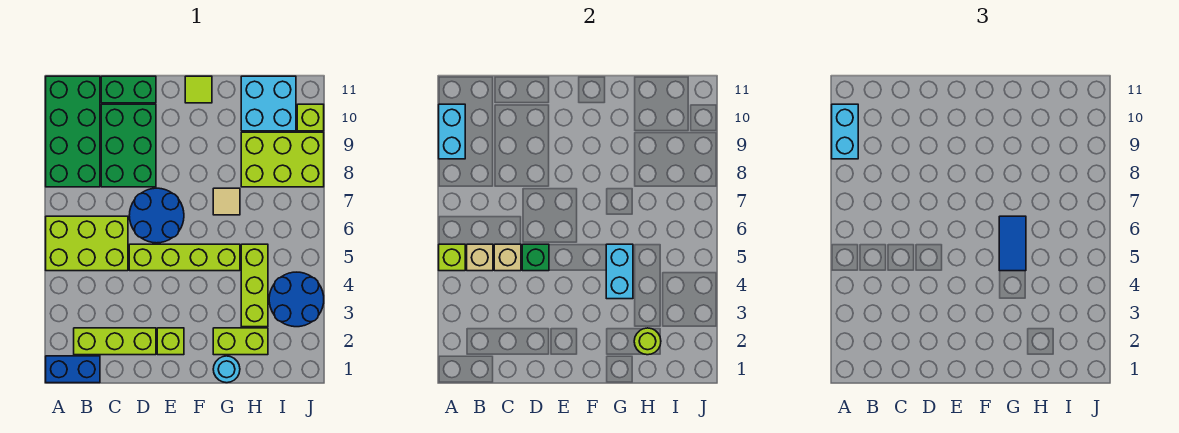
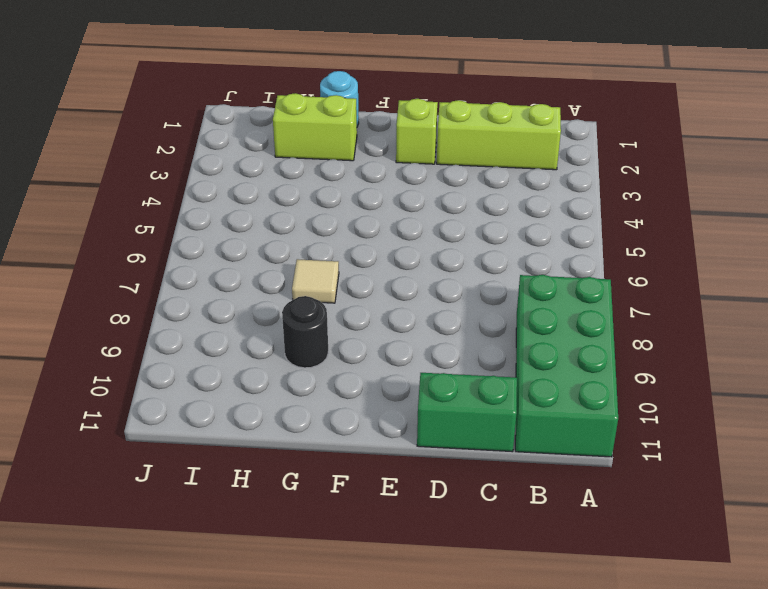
black round brick G9 level 1 -> none
none -> blue brick A1:B1 level 1
none -> lime brick A5:C6 level 1
none -> green brick C8:D10 level 1

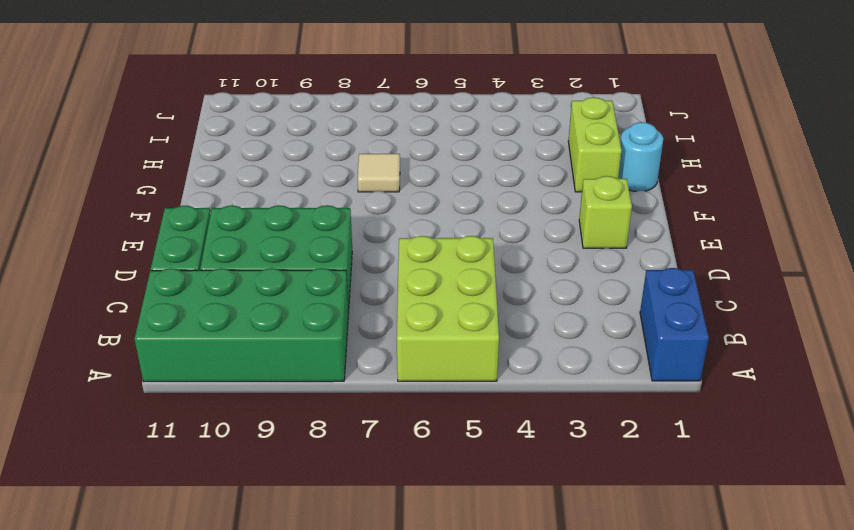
none -> lime brick B2:D2 level 1
none -> lime brick D5:G5 level 1
none -> blue round brick D6:E7 level 1

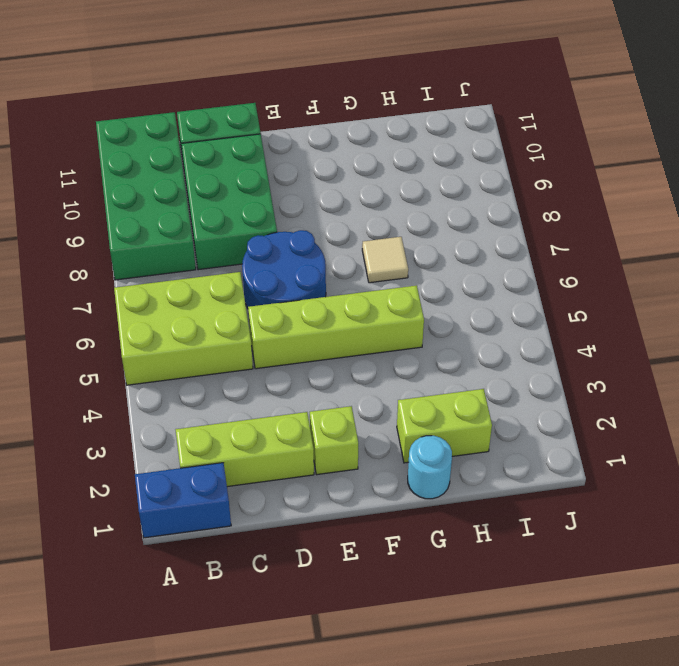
none -> lime tile F11 level 1
none -> lime brick H3:H5 level 1
none -> lime brick H8:J9 level 1

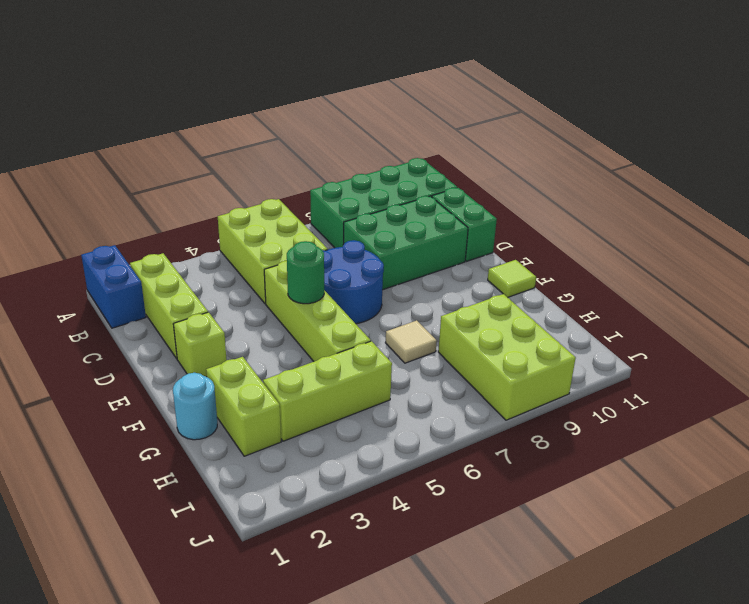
green round brick E5 level 2 -> none
none -> cyan brick H10:I11 level 1
none -> blue round brick I3:J4 level 1
none -> lime brick J10 level 1

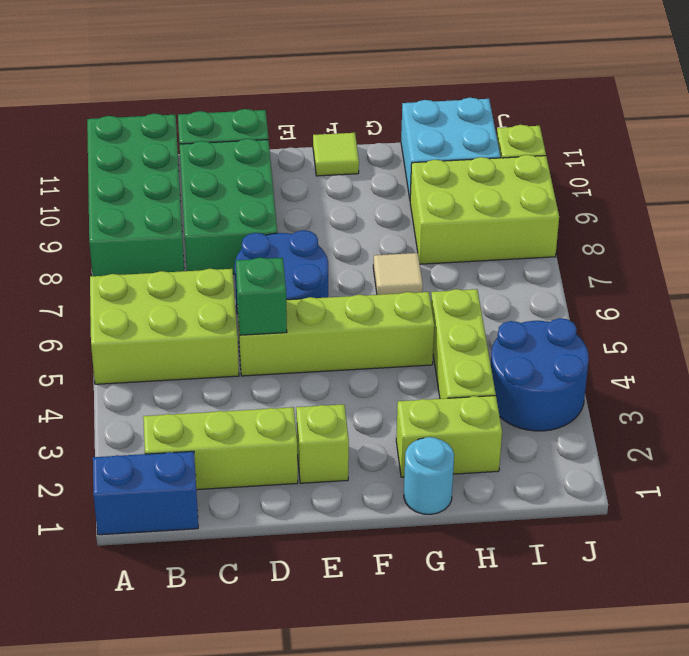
none -> lime brick A5 level 2
none -> cyan brick A9:A10 level 2
none -> tan brick B5 level 2

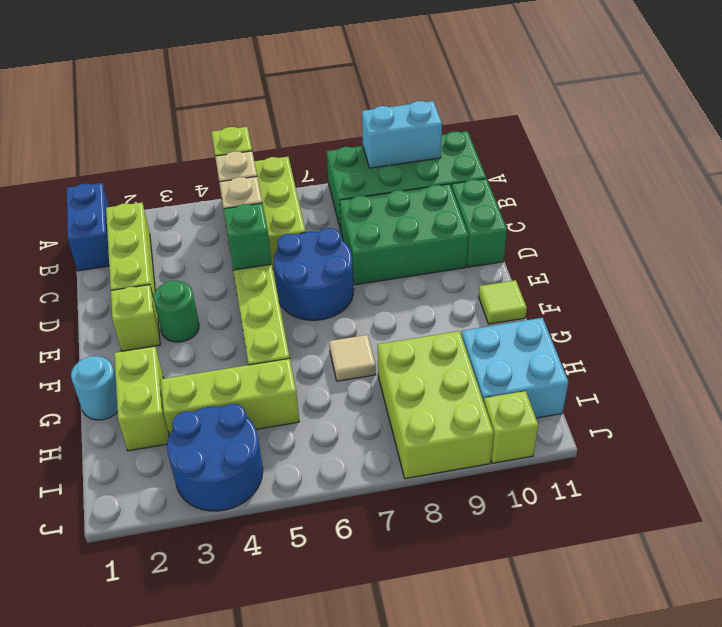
green round brick E3 level 1 -> none
none -> cyan brick G4:G5 level 2
none -> lime round brick H2 level 2
none -> cyan brick A9:A10 level 3

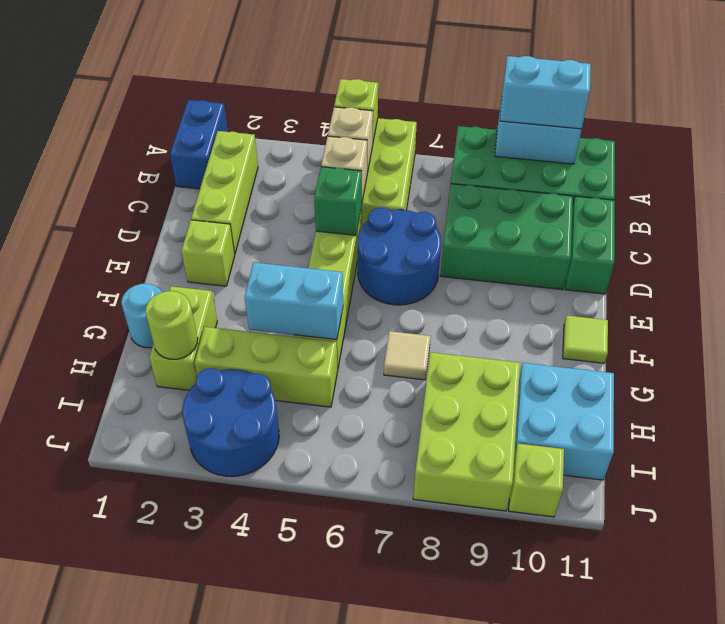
none -> blue tile G5:G6 level 3

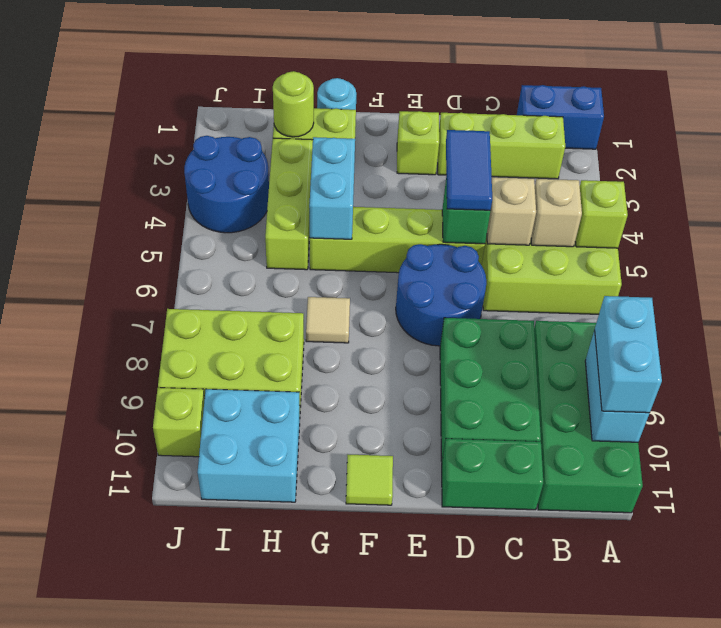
blue tile D4:D5 level 3 -> blue tile G5:G6 level 3

